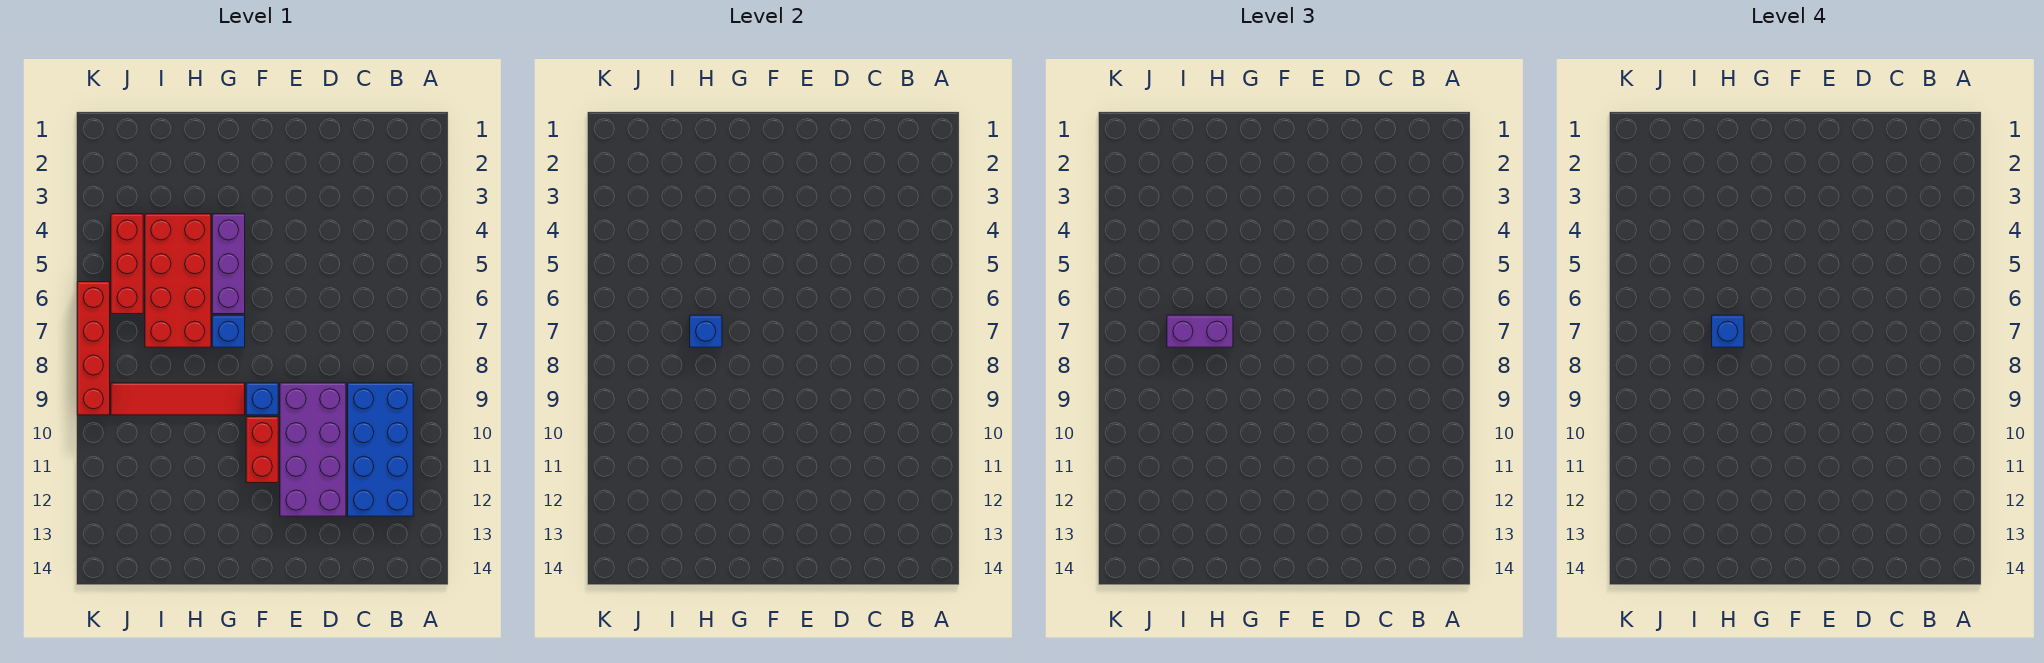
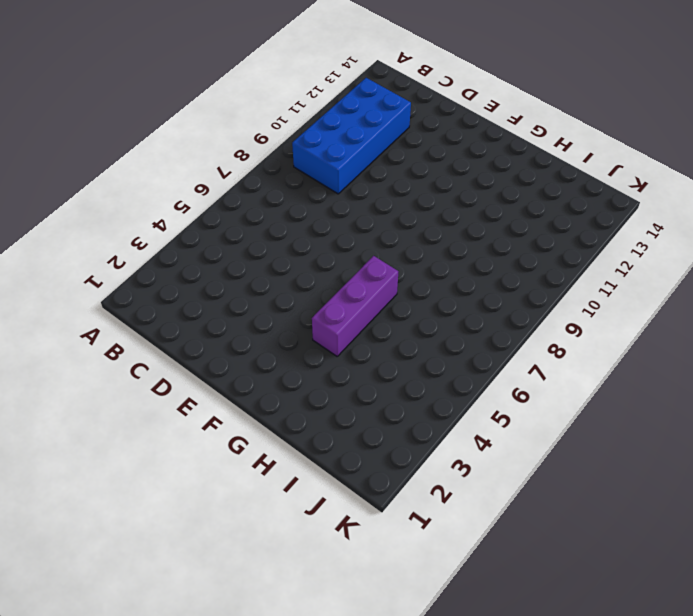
none -> purple brick D9:E12 level 1
none -> blue brick F9 level 1
none -> red brick F10:F11 level 1

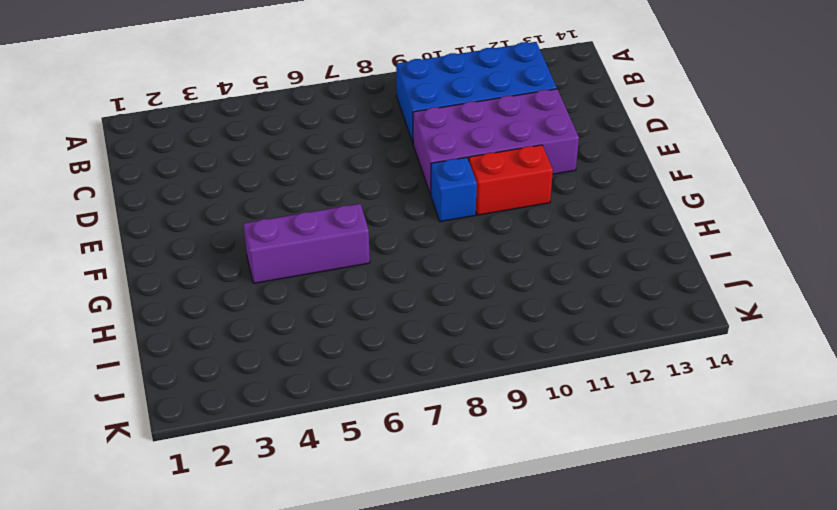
none -> blue brick G7 level 1
none -> red tile G9:J9 level 1
none -> red brick H4:I7 level 1

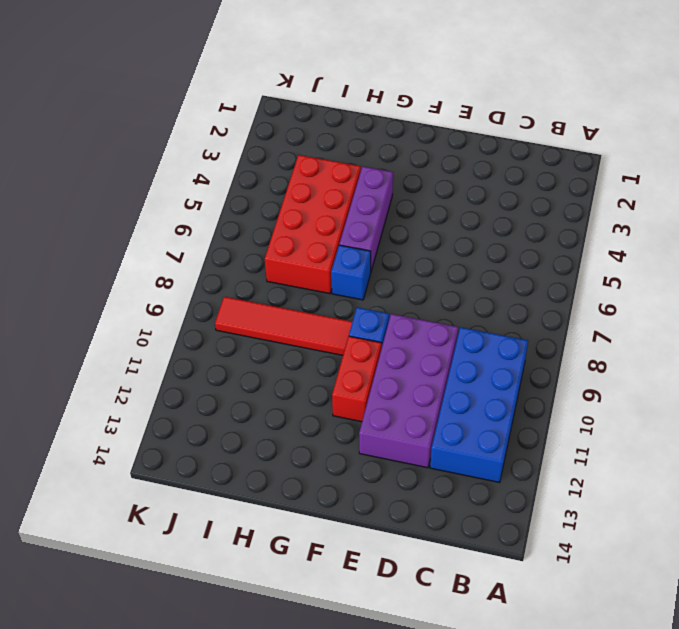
none -> red brick J4:J6 level 1
none -> red brick K6:K9 level 1
none -> blue brick H7 level 2

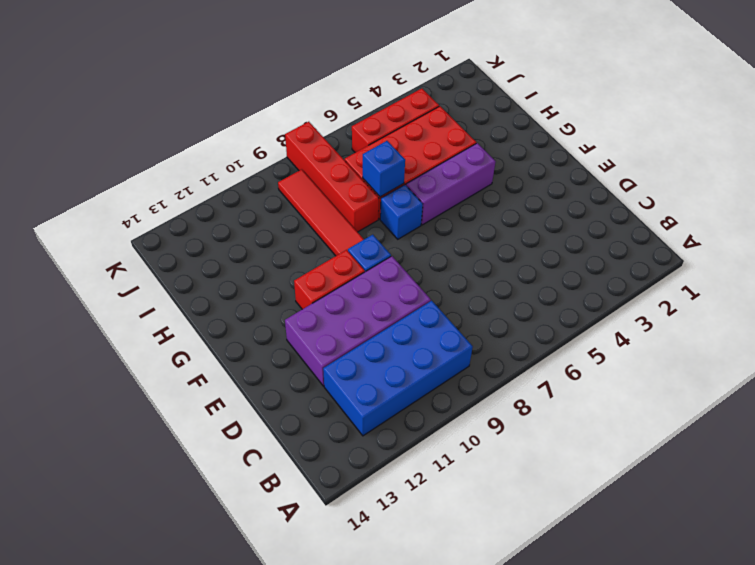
red brick H8:K8 level 1 -> red brick K6:K9 level 1
none -> purple brick H7:I7 level 3
none -> blue brick H7 level 4

